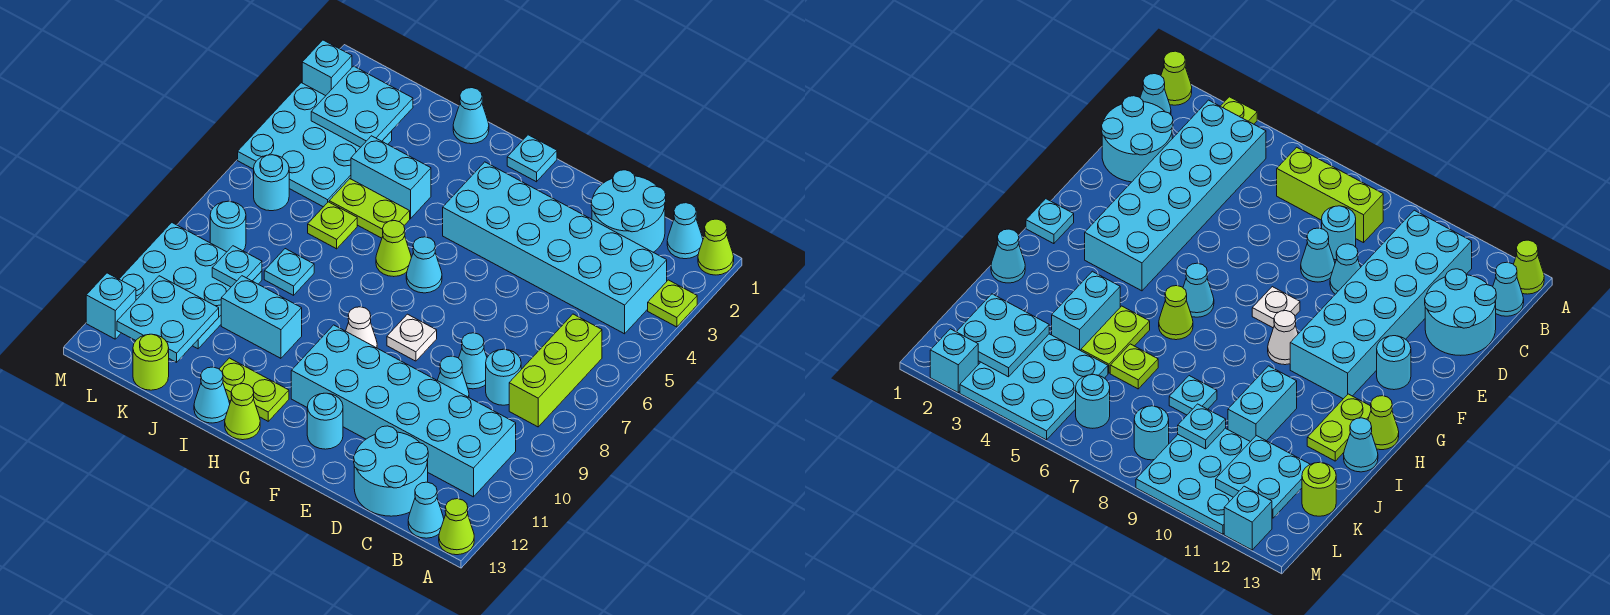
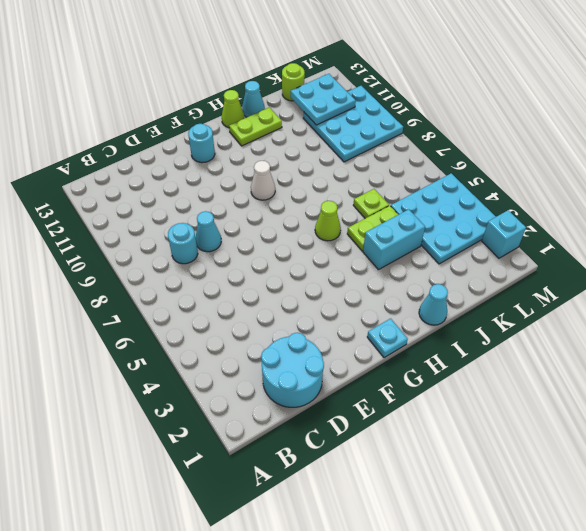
none -> lime cone A1 level 1
none -> lime plate A3 level 1
none -> lime cone A13 level 1
none -> cyan cone B1 level 1

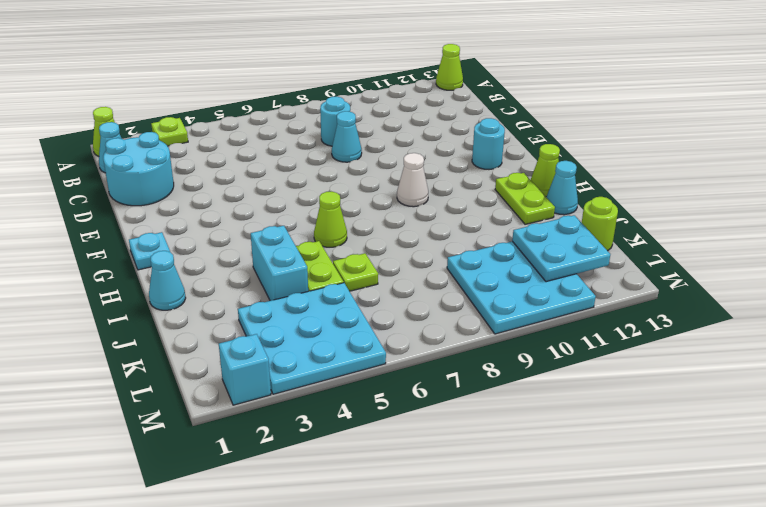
none -> cyan brick B3:G4 level 1
none -> lime brick B6:B8 level 1
none -> cyan brick B10:G11 level 1
none -> cyan cone B13 level 1

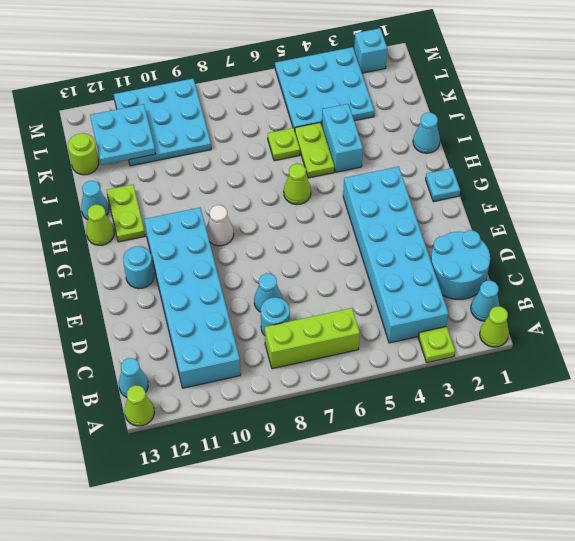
none -> cyan round brick C12:D13 level 1
none -> cyan cone D9 level 1
none -> white plate F8 level 1
none -> cyan cone G6 level 1

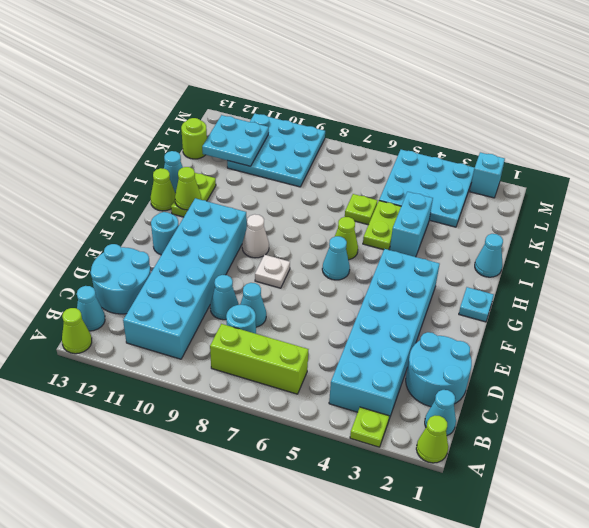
lime cone H12 level 2 -> none
none -> cyan brick I10:J10 level 1
none -> cyan plate J8 level 1
none -> cyan round brick L6 level 1
none -> cyan round brick L8 level 1

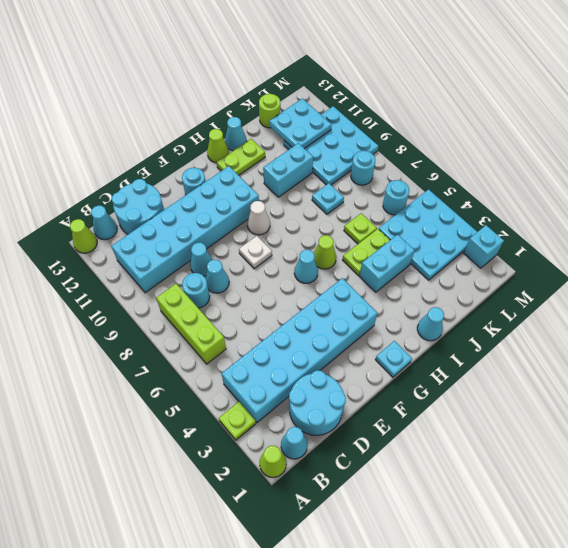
none -> cyan brick M12 level 1
none -> cyan plate K2:L3 level 2
none -> cyan plate K9 level 2

